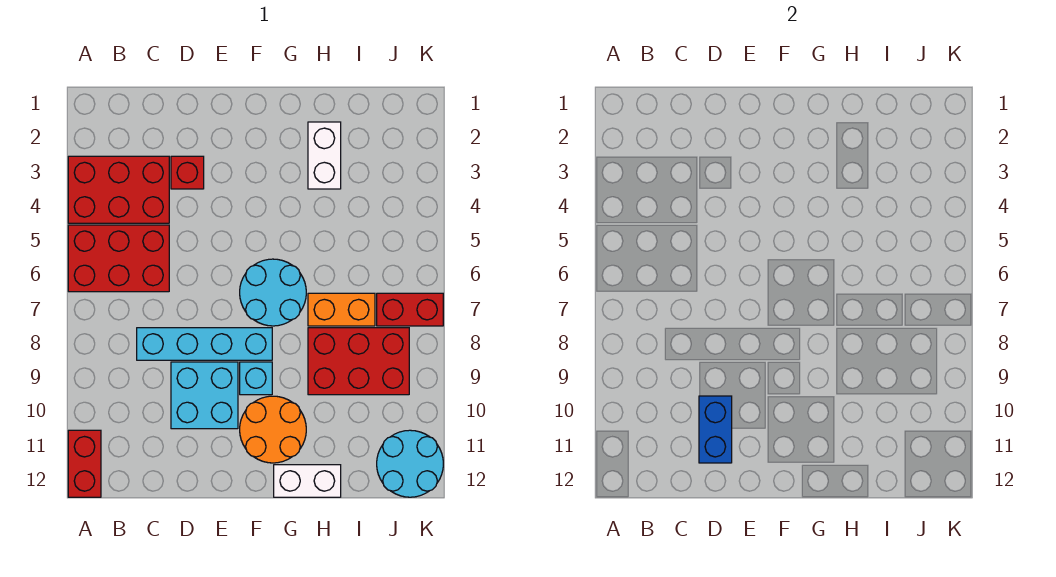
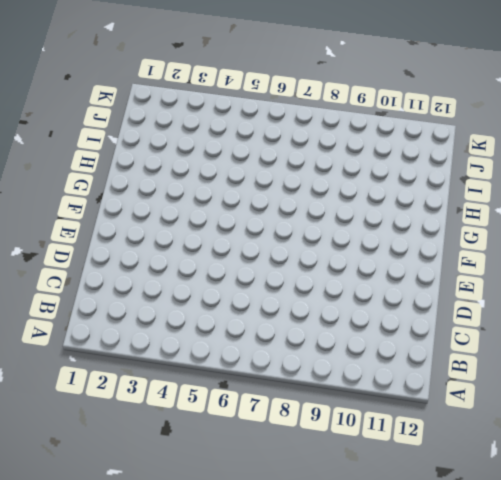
none -> red brick A3:C4 level 1
none -> red brick A5:C6 level 1
none -> red brick A11:A12 level 1

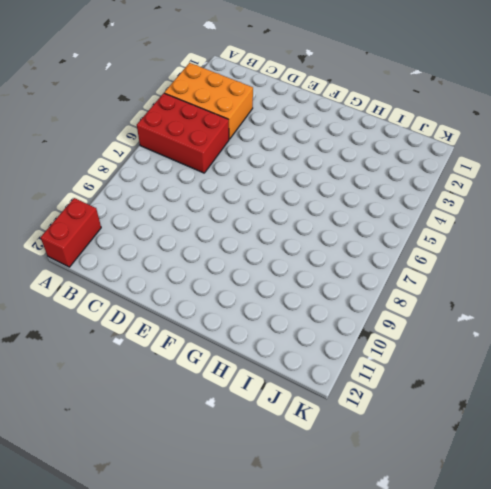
orange brick A3:C4 level 1 -> red brick A3:C4 level 1
none -> cyan brick C8:F8 level 1
none -> red brick D3 level 1
none -> cyan brick D9:E10 level 1

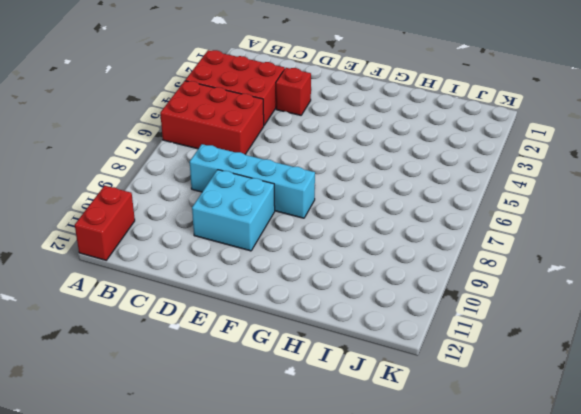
none -> cyan round brick F6:G7 level 1
none -> cyan brick F9 level 1
none -> orange round brick F10:G11 level 1

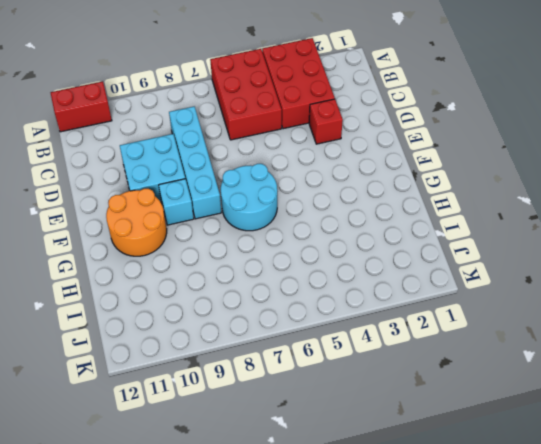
none -> white brick G12:H12 level 1
none -> white brick H2:H3 level 1
none -> orange brick H7:I7 level 1

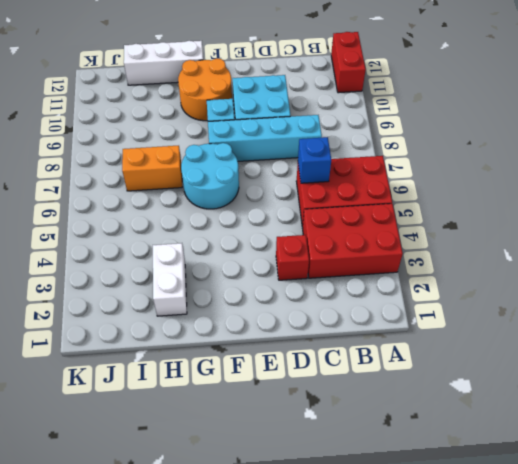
blue brick C6 level 2 -> none
white brick G12:I12 level 1 -> white brick G12:H12 level 1
none -> red brick H8:J9 level 1
none -> red brick J7:K7 level 1
none -> cyan round brick J11:K12 level 1

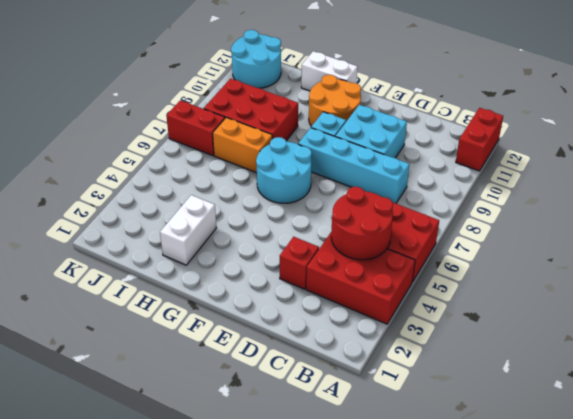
red round brick B4:C5 level 2 -> none
none -> blue brick D10:D11 level 2

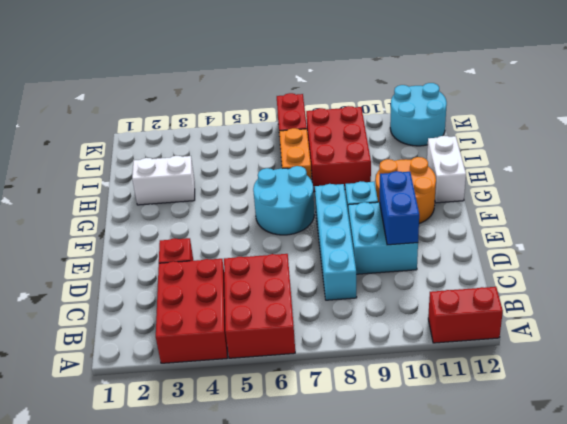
blue brick D10:E10 level 2 -> blue brick D10:D11 level 2

